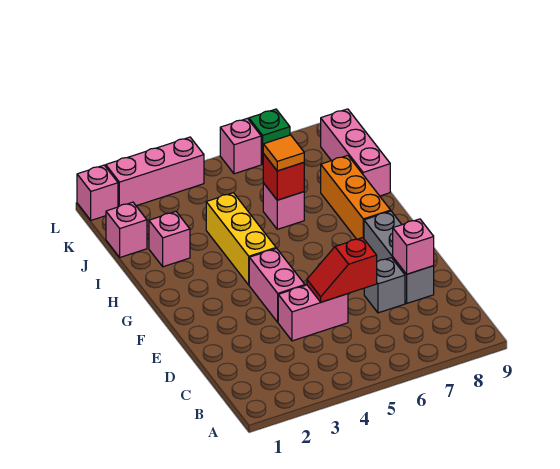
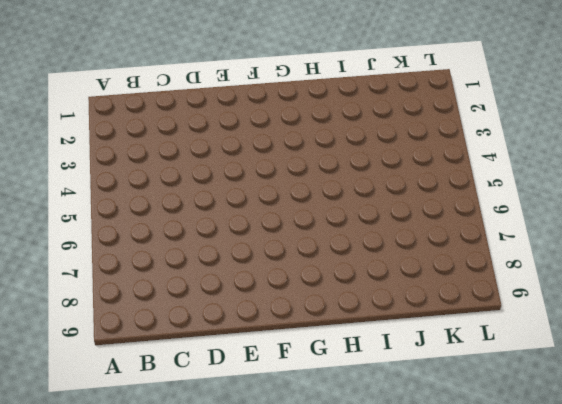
none -> pink brick D4:D5 level 1
none -> grey brick D7 level 1
none -> grey brick D8:F8 level 1

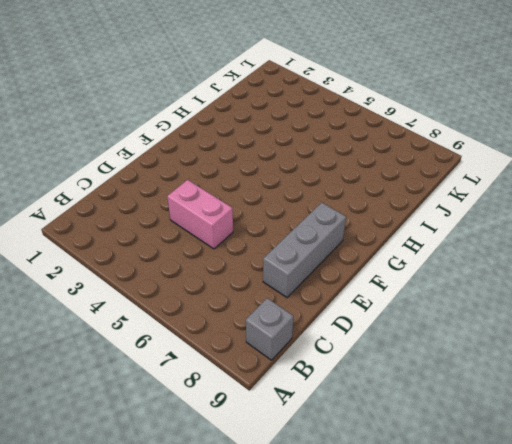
grey brick B9 level 1 -> grey brick D7 level 1
none -> pink brick E4:F4 level 1
none -> yellow brick G4:I4 level 1
none -> orange brick G8:I8 level 1

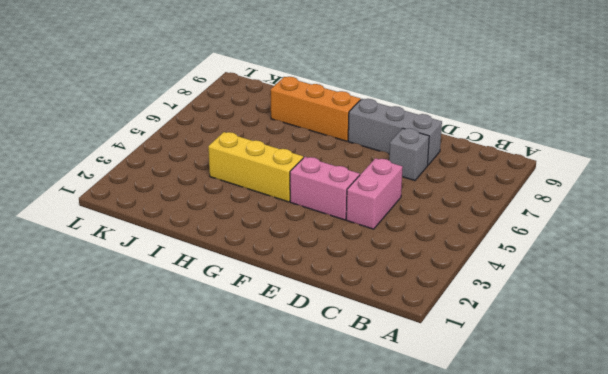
none -> pink brick I2 level 1
none -> pink brick I6 level 1
none -> pink brick I9:K9 level 1

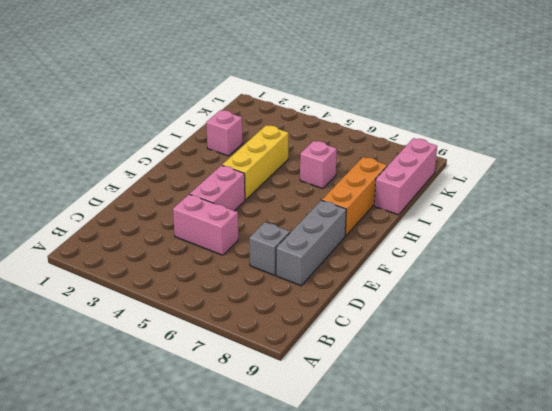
none -> pink brick J1 level 1
none -> pink brick L1 level 1
none -> pink brick L2:L4 level 1

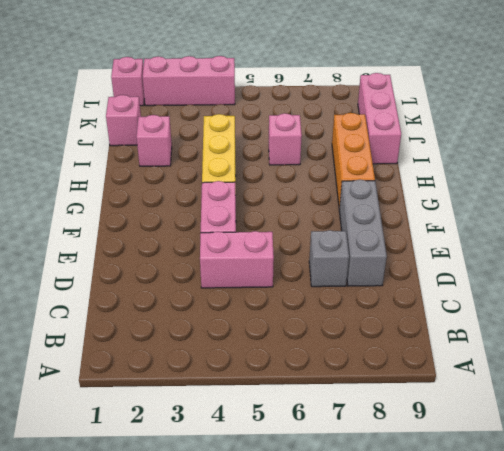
none -> pink brick L6 level 1
none -> green brick L7 level 1
none -> red slope D5:D6 level 2 top 6

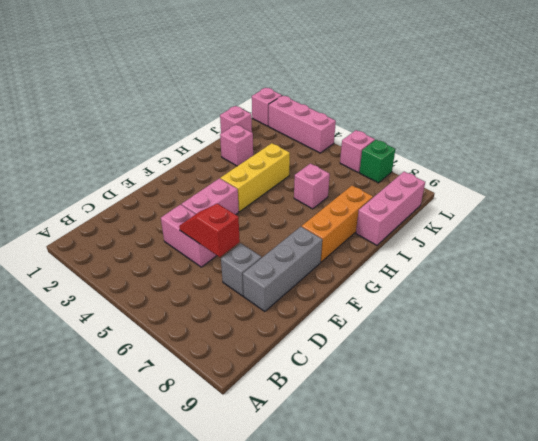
none -> pink brick D8 level 2
none -> red brick I6 level 2
none -> orange tile I6 level 3

